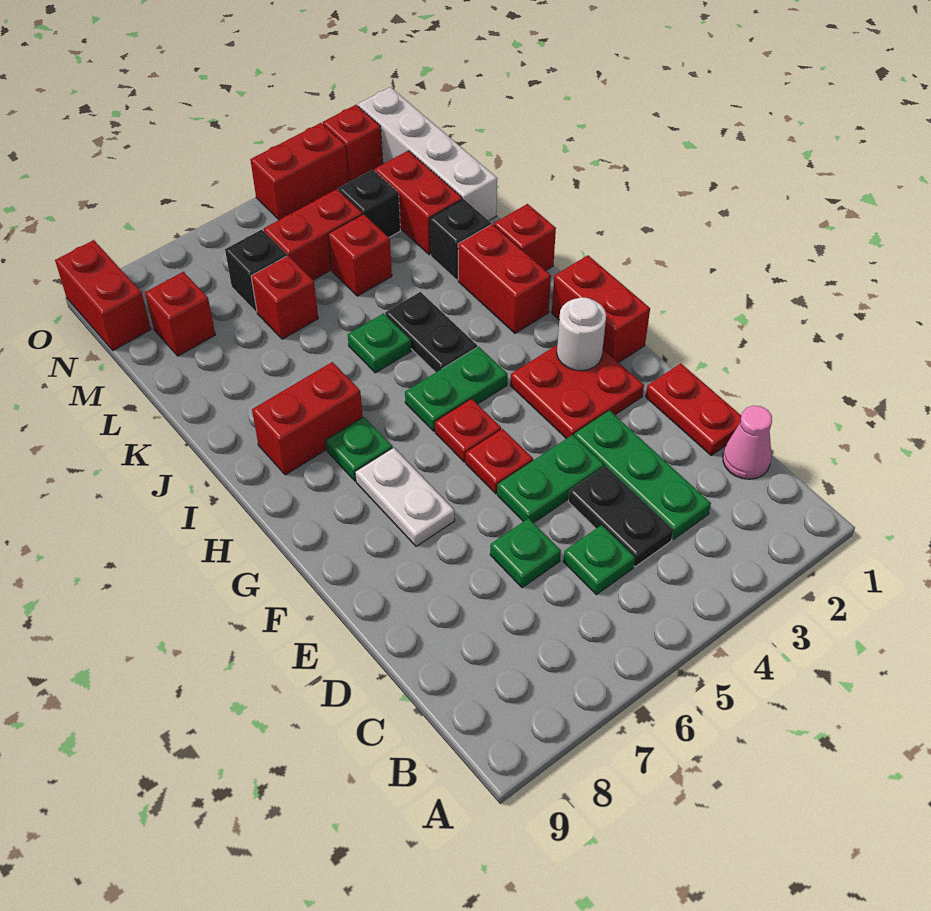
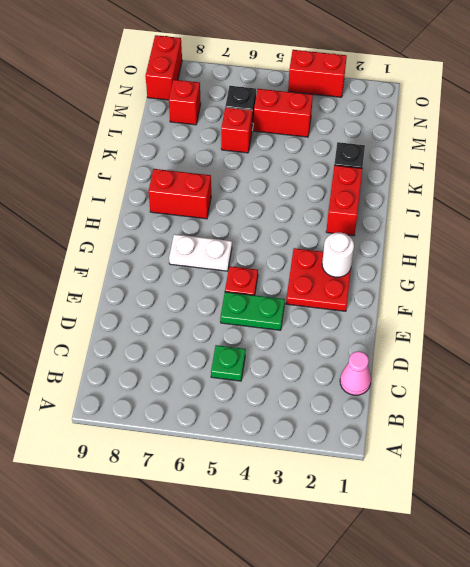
white plate G6:G7 level 1 -> white plate F7:G7 level 1
none -> green plate C3:E3 level 1
none -> black plate C4:D4 level 1
none -> red plate D1:E1 level 1
none -> green plate D6 level 1

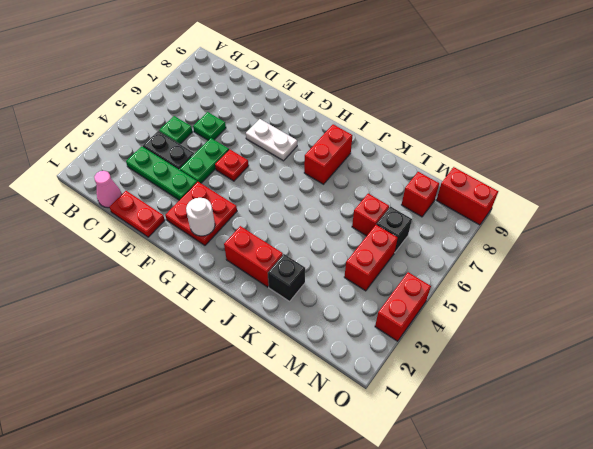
none -> red brick G1:H1 level 1
none -> red plate G5 level 1
none -> green plate H4:H5 level 1
none -> green plate H7 level 1

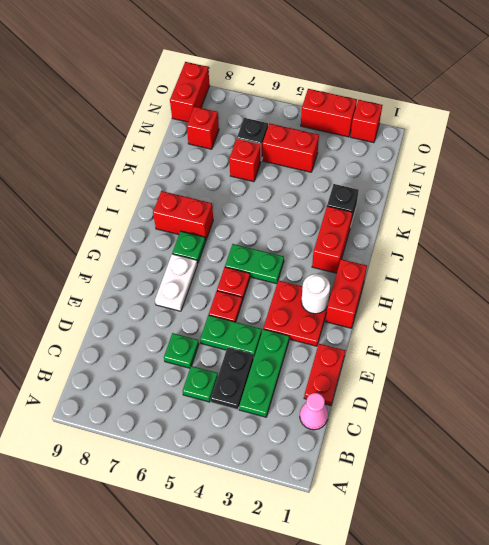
none -> black plate I4:J4 level 1
none -> red brick J1 level 1
none -> green plate J5 level 1
none -> white brick L1:O1 level 1

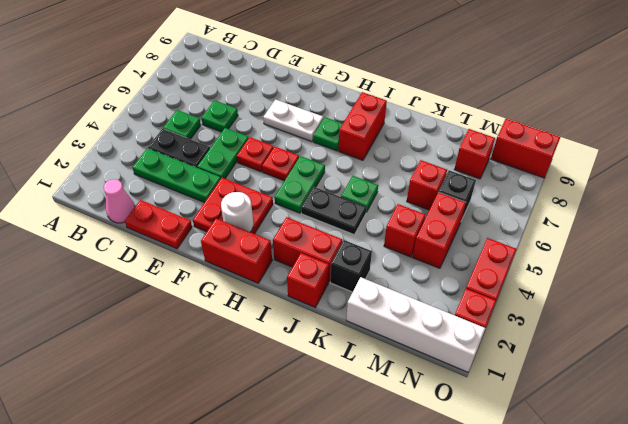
none -> red brick L2:M2 level 1
none -> black brick M3 level 1

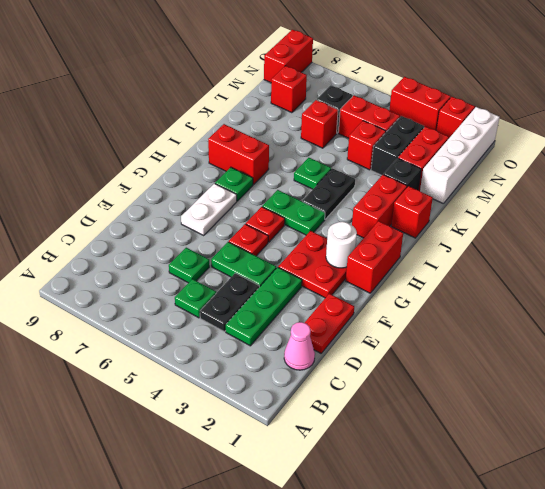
black brick L3:M3 level 1 -> black brick M3 level 1

